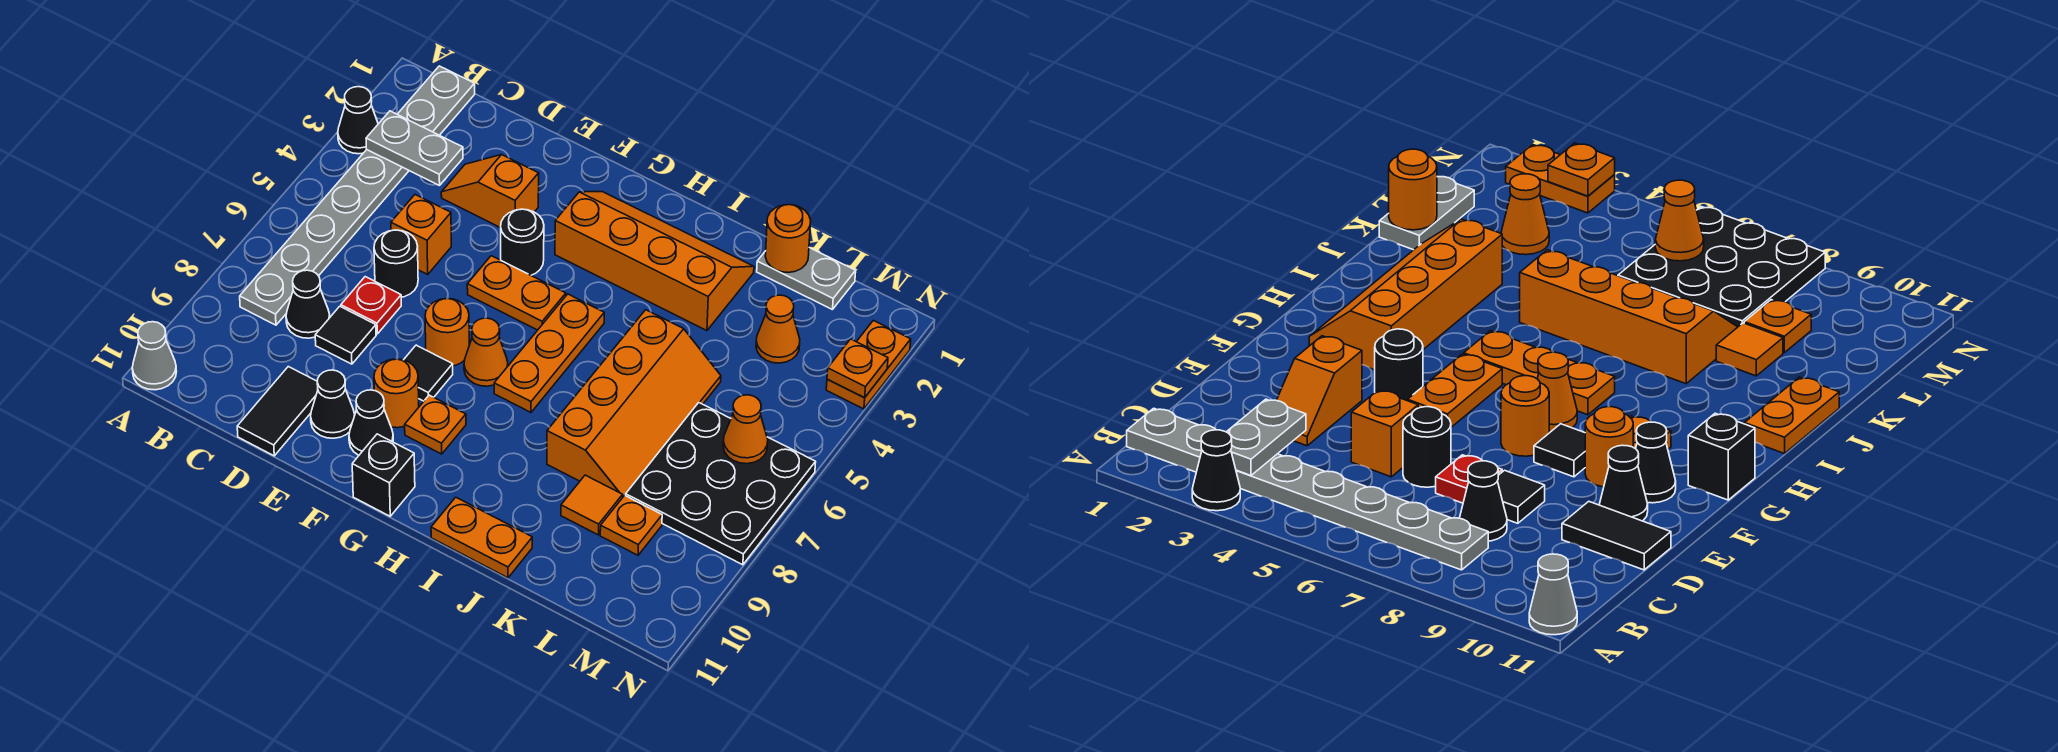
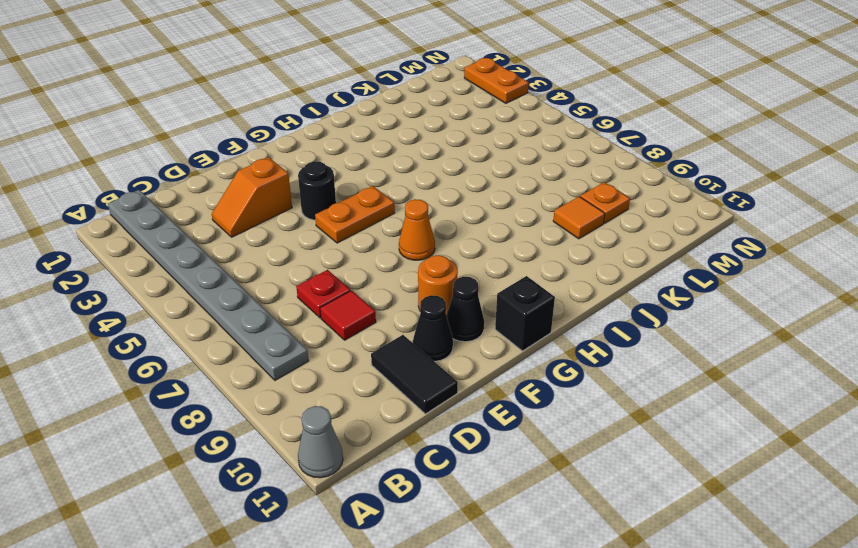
red tile D8 level 1 -> black tile D8 level 1
none -> black cone A3 level 1
none -> black cone C8 level 1
none -> orange brick D5 level 1
none -> black round brick D6 level 1

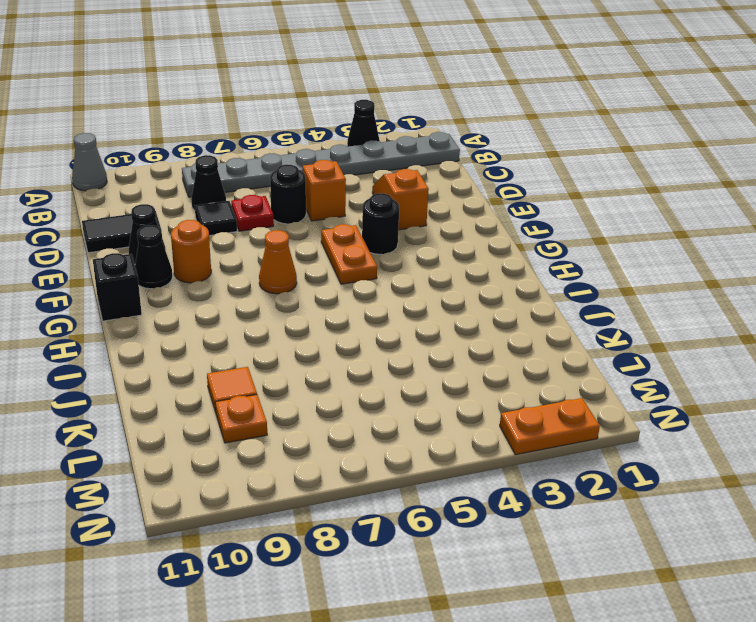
none -> orange round brick F7 level 1
none -> black tile F8 level 1
none -> orange slope G2:J3 level 1 top 3
none -> orange plate G9 level 1

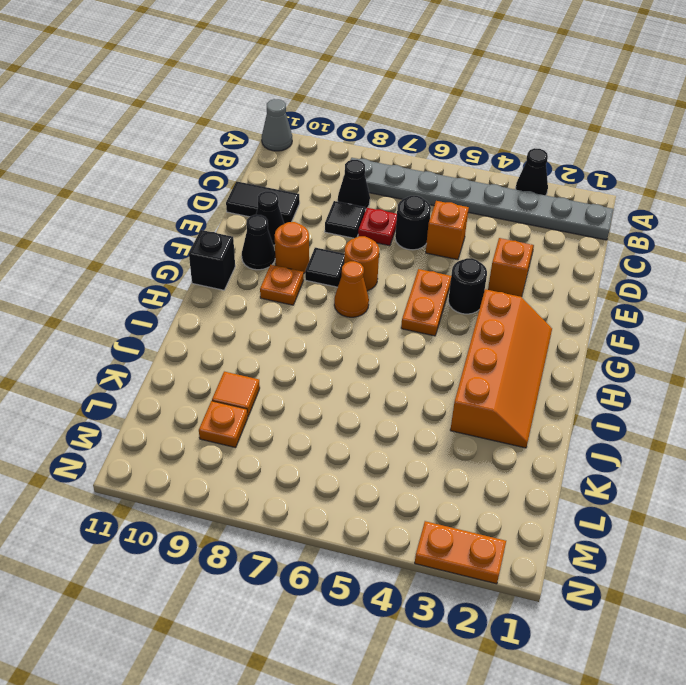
none -> orange plate H5:H7 level 1
none -> orange plate I11:J11 level 1
none -> orange slope J5:K8 level 1 top J
none -> grey plate K1:L1 level 1

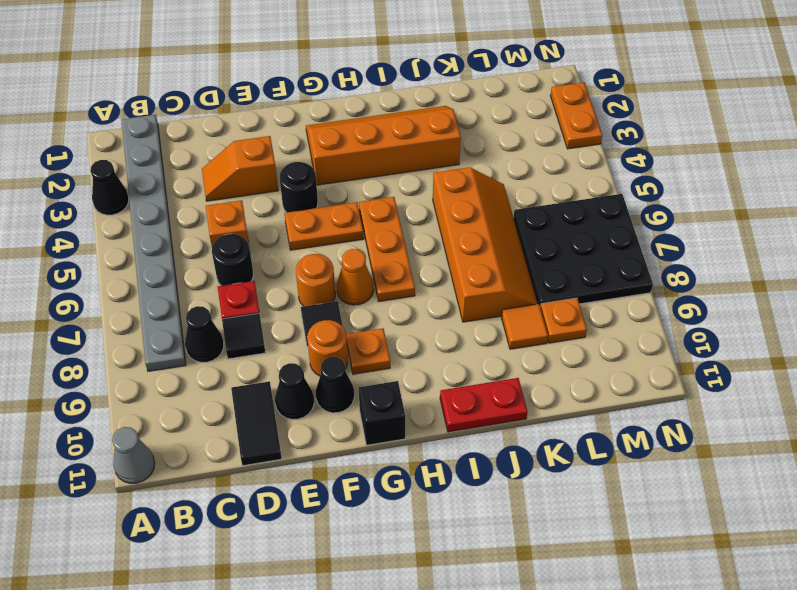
red plate I11:J11 level 1 -> orange plate I11:J11 level 1
none -> grey plate K1:L1 level 1
none -> orange cone L3 level 1
none -> grey plate B3:C3 level 2
none -> orange round brick K1 level 2

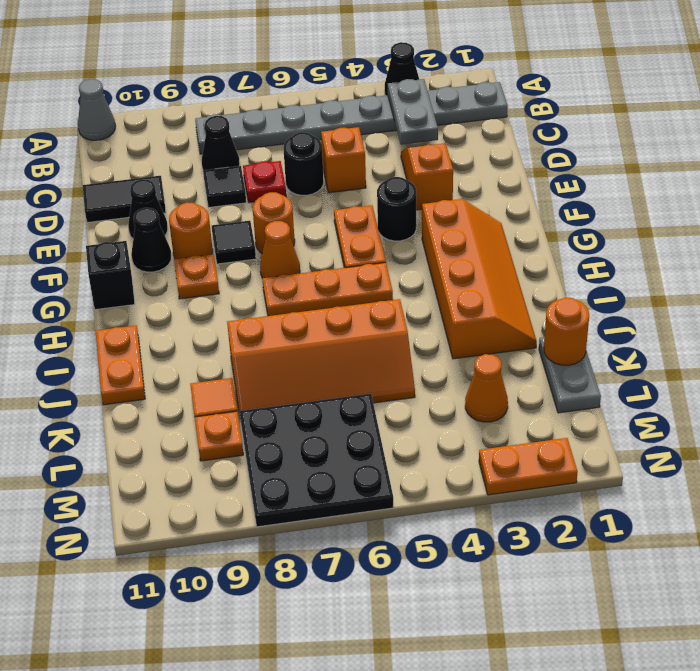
none -> orange cone M6 level 2
none -> orange plate N3 level 2

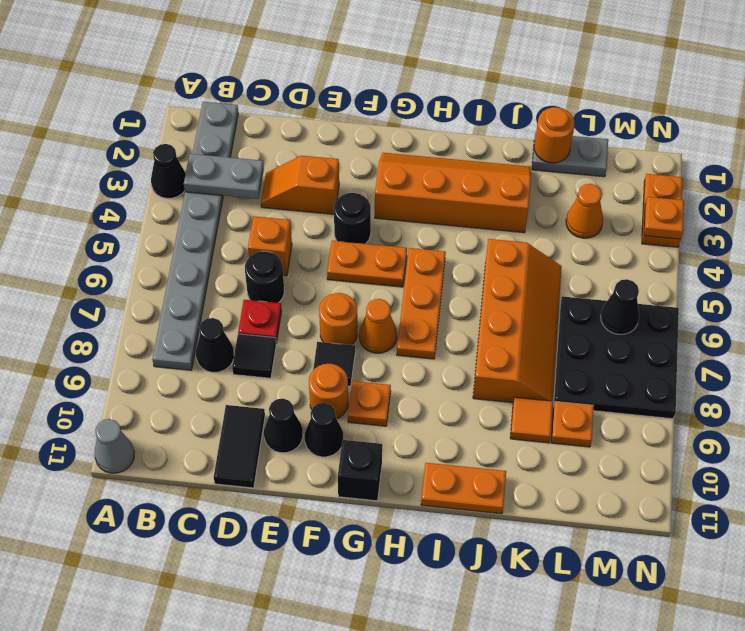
black cone M6 level 2 -> orange cone M6 level 2

